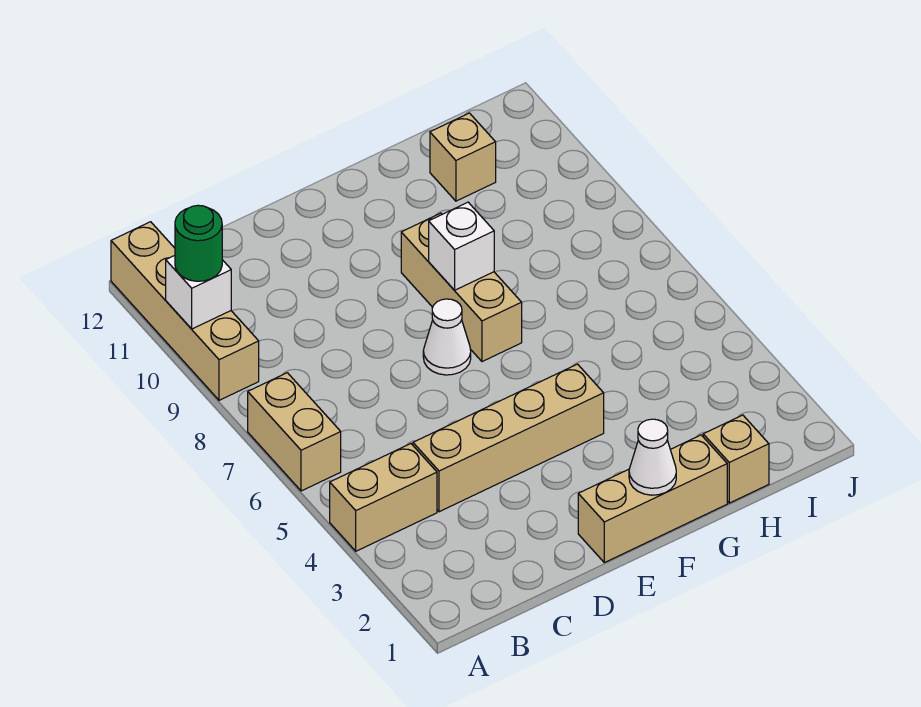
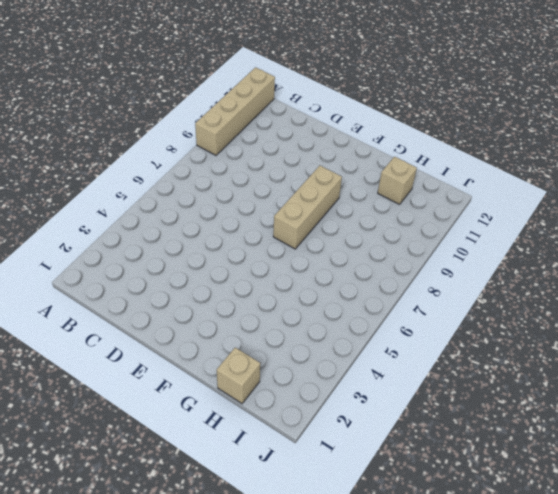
none -> tan brick A4:B4 level 1
none -> tan brick A6:A7 level 1
none -> tan brick C4:F4 level 1

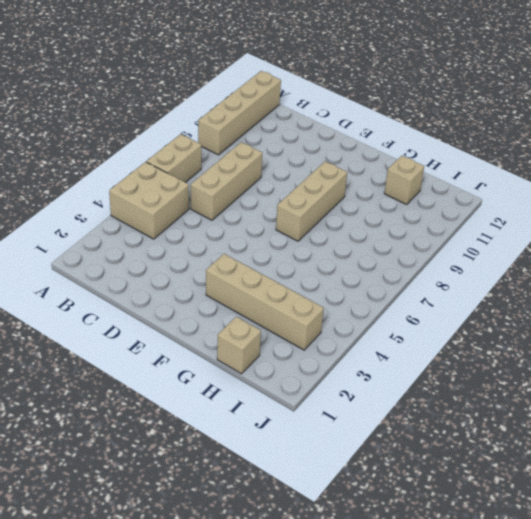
tan brick A4:B5 level 1 -> tan brick A4:B4 level 1
tan brick C6:C8 level 1 -> tan brick E1:G1 level 1
tan brick F3:I3 level 1 -> tan brick C4:F4 level 1
none -> white cone E7 level 1
none -> white brick A10 level 2
none -> white cone F1 level 2

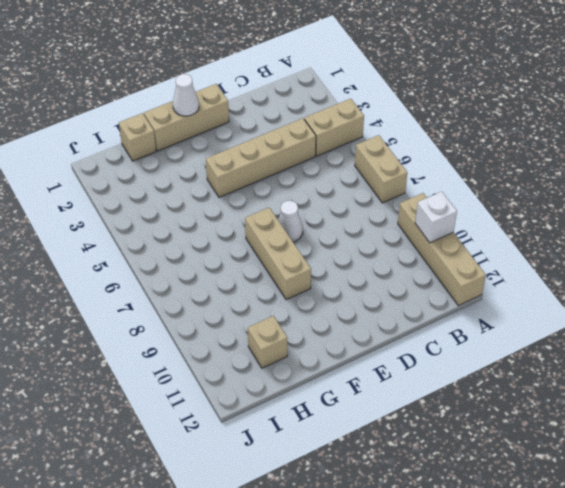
none -> white brick F8 level 2
none -> green round brick A10 level 3

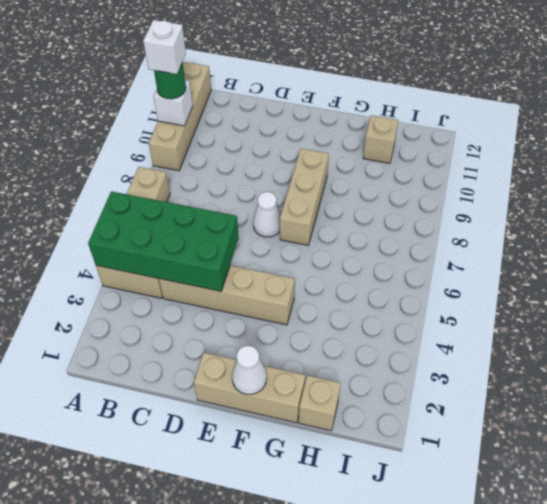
green brick A4:D5 level 2 -> none
white brick A10 level 4 -> white brick F8 level 2

